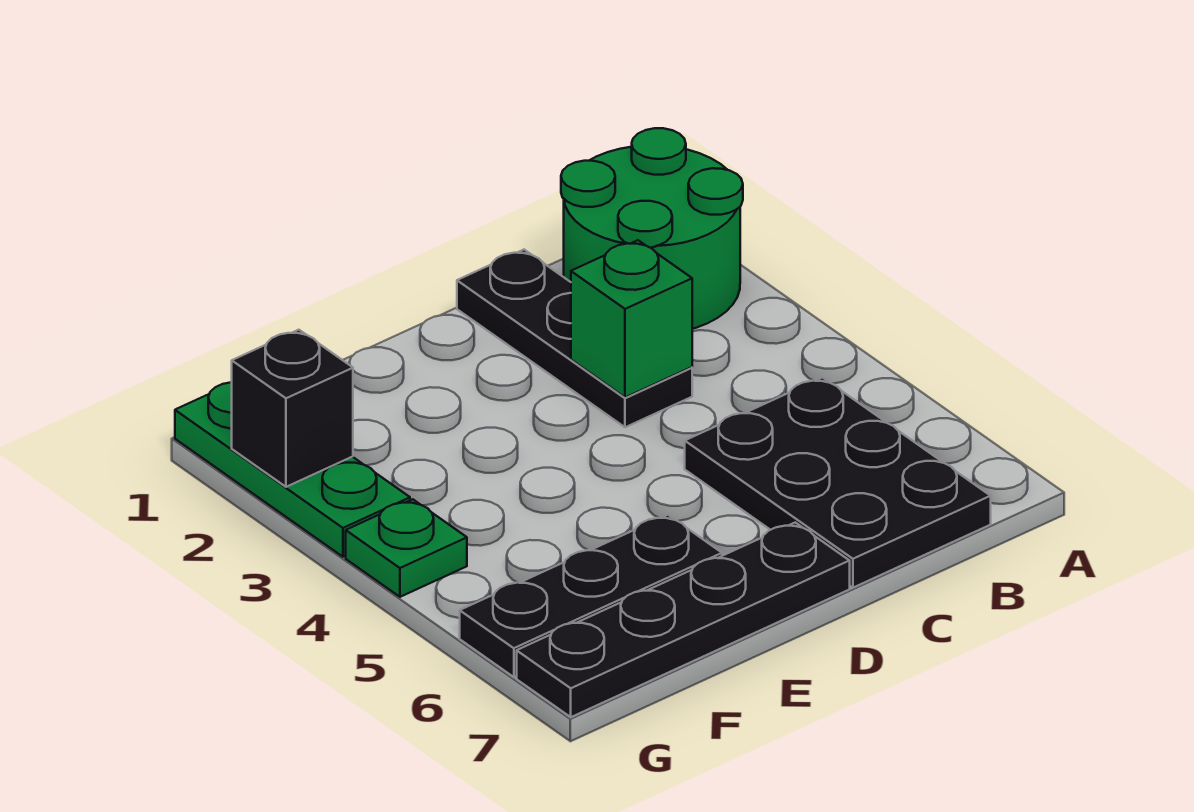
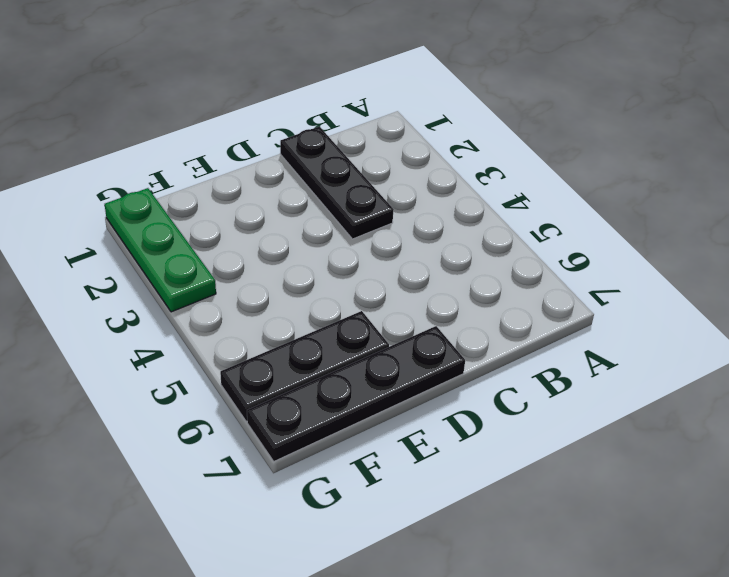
none -> green round brick A1:B2 level 1
none -> black plate B5:C7 level 1

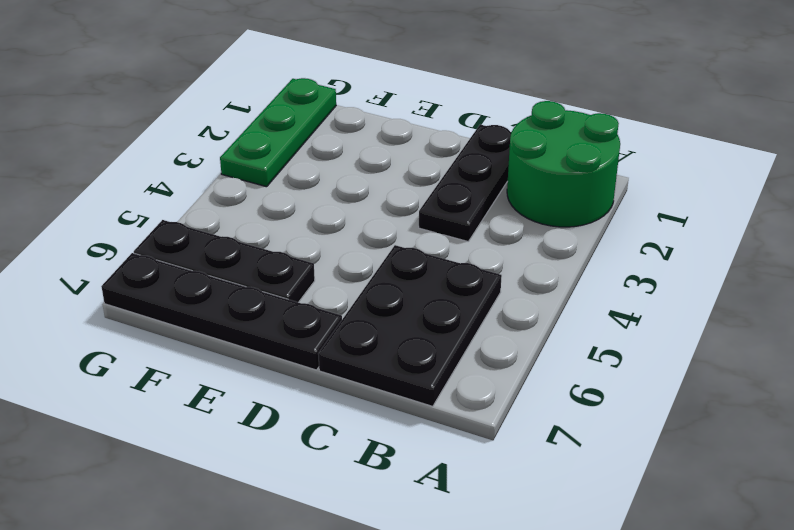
none -> green plate G4 level 1
none -> green brick C3 level 2

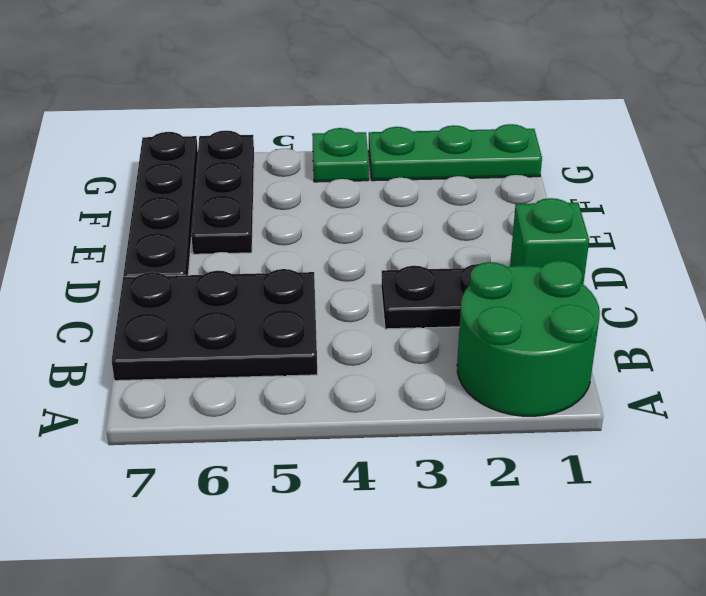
green brick C1 level 2 -> green brick C3 level 2
none -> black brick G2 level 2

